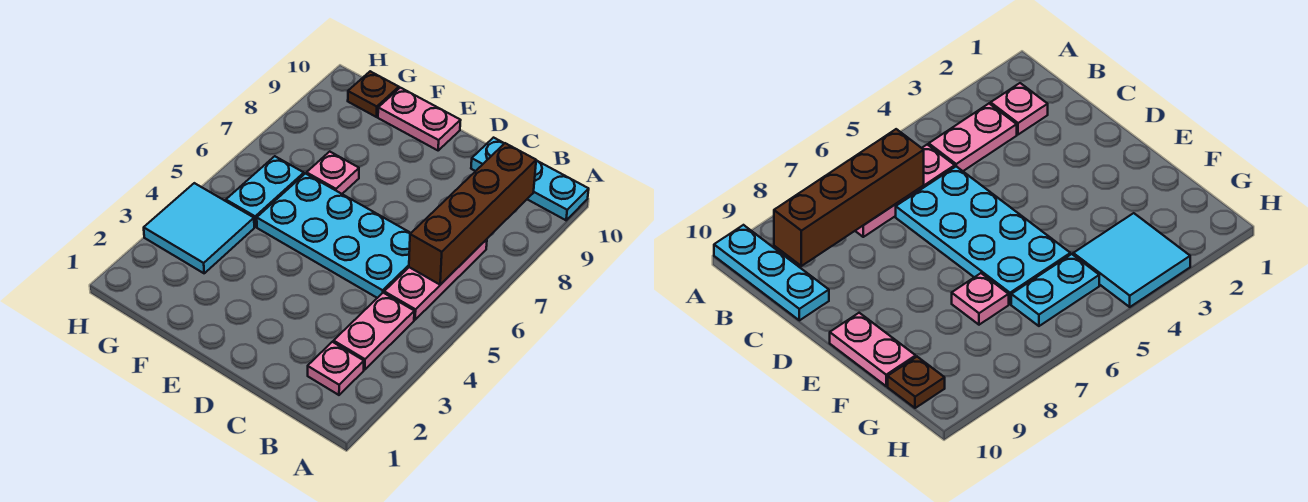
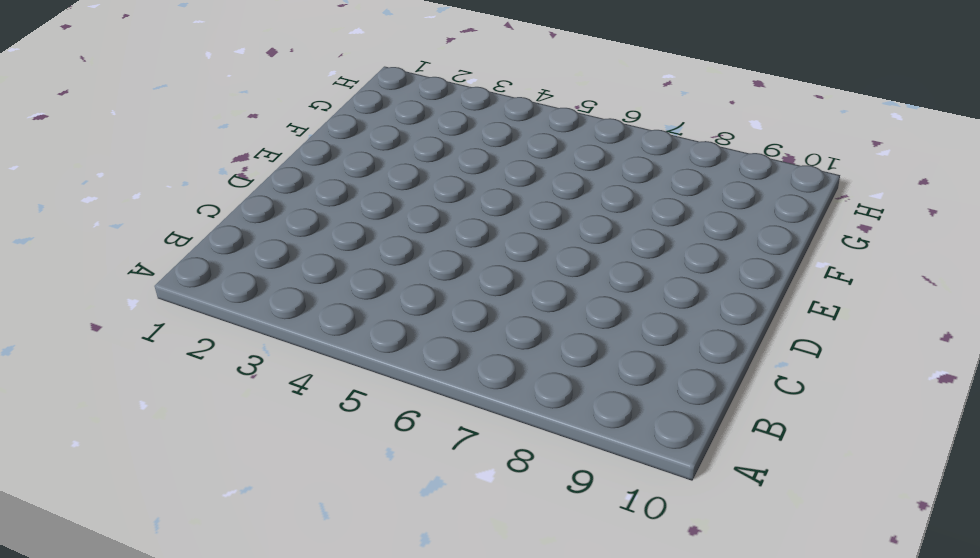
none -> cyan plate A10:C10 level 1
none -> pink plate B2 level 1

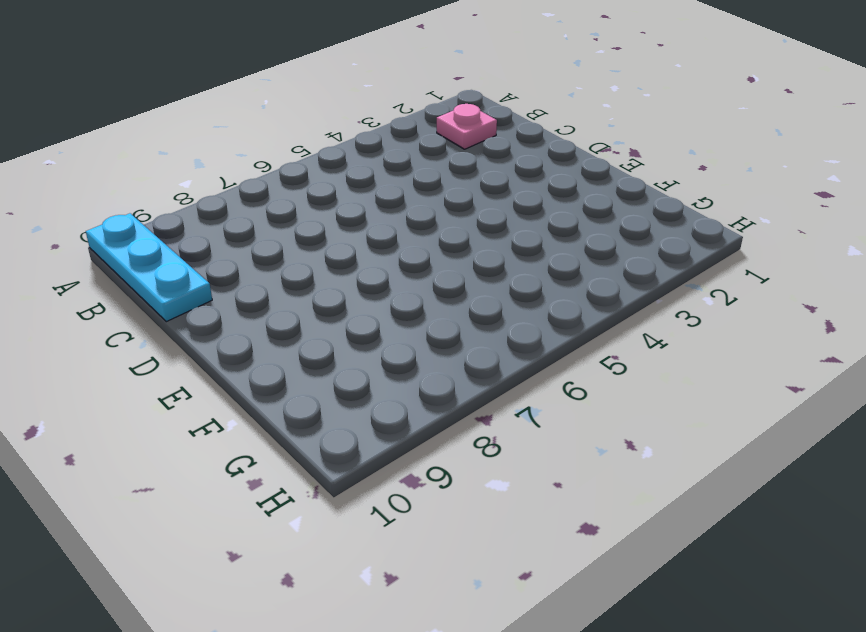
none -> pink plate B3:B4 level 1
none -> pink plate B5:B7 level 1

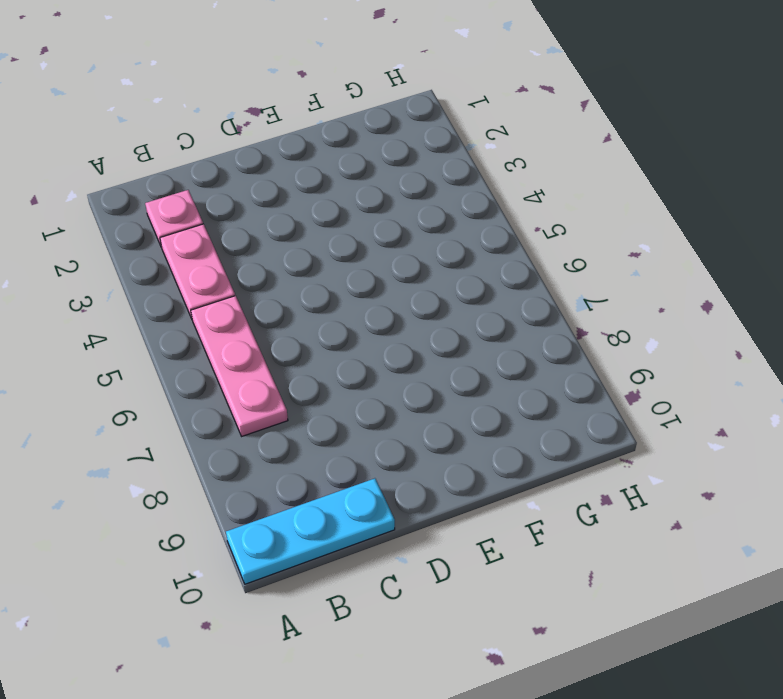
none -> cyan plate C5:F6 level 1
none -> pink plate E10:F10 level 1

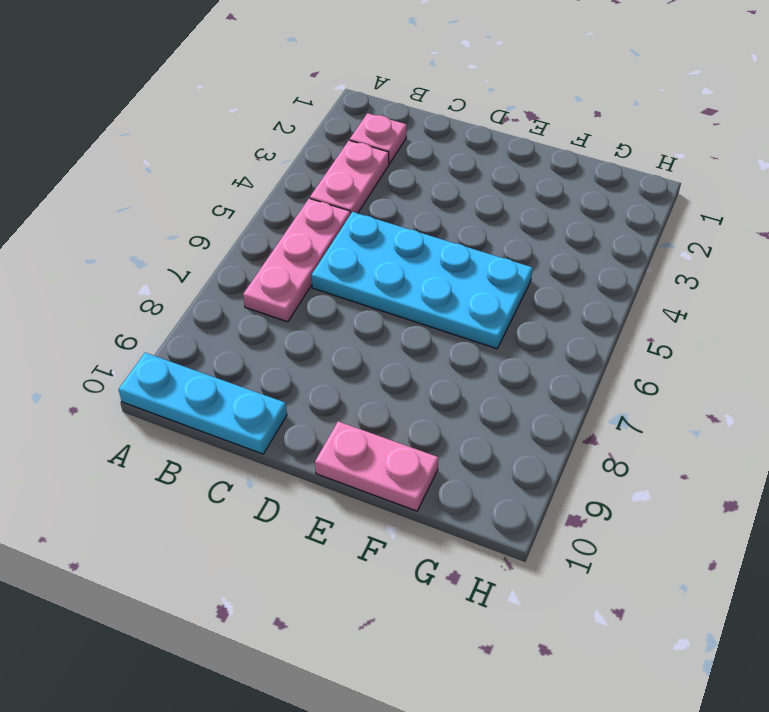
none -> pink plate F7 level 1
none -> cyan tile G3:H4 level 1

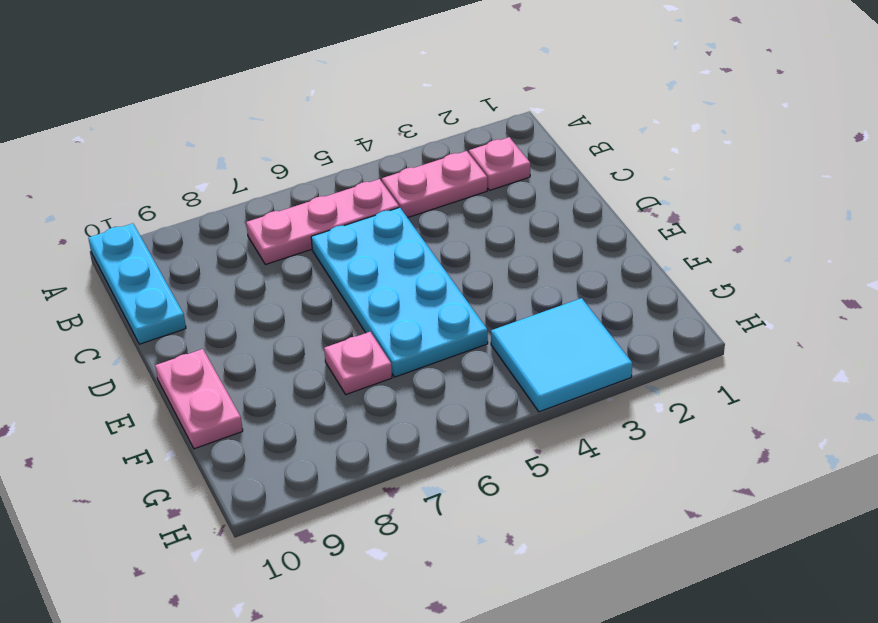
none -> cyan plate G5:G6 level 1
none -> brown plate G10 level 1

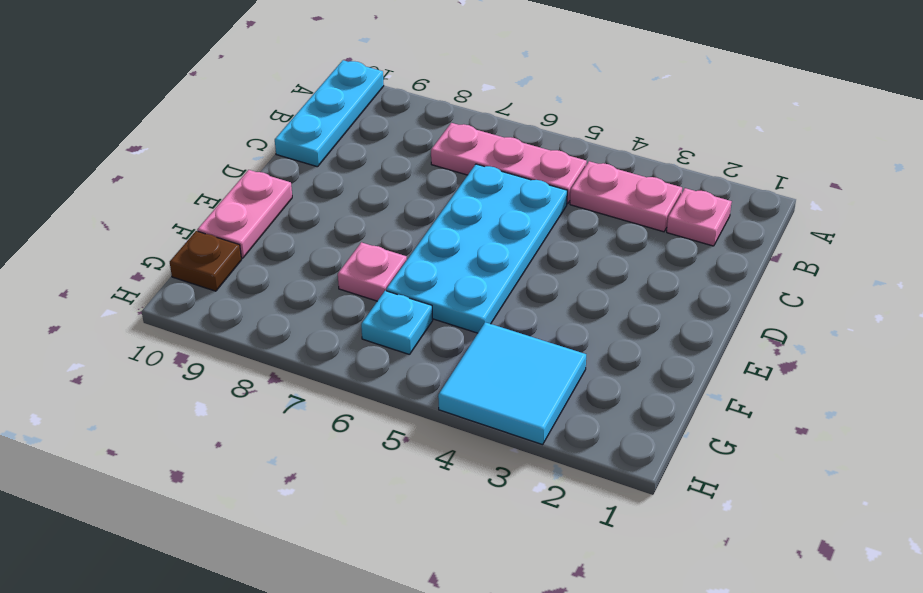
cyan plate G6 level 1 -> cyan plate G5:G6 level 1
none -> brown brick B6:B9 level 2

